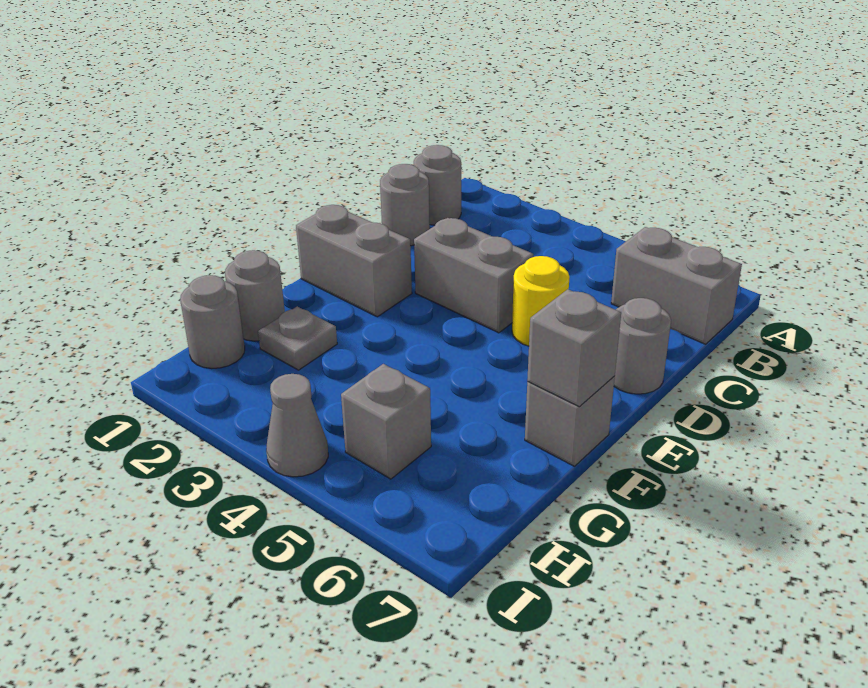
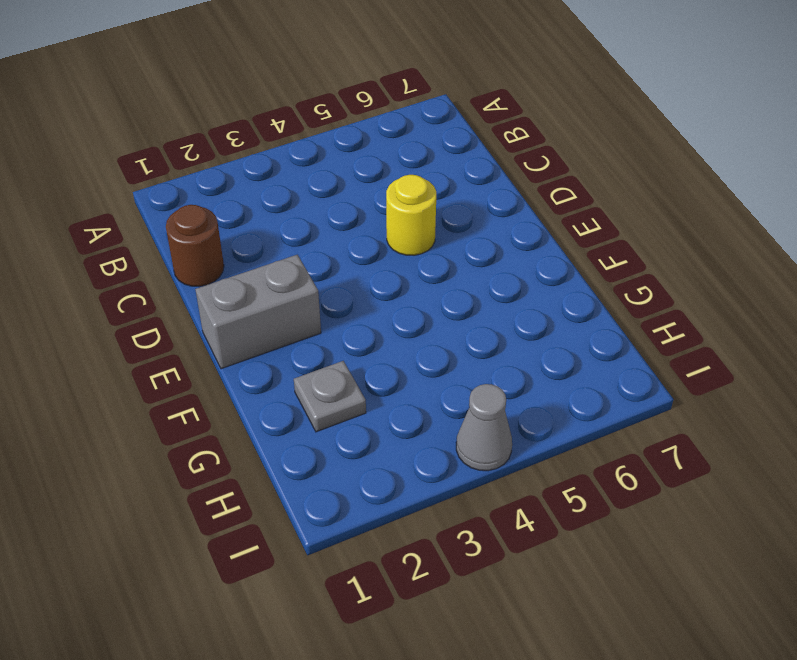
brown round brick C1 level 1 -> grey round brick C1 level 1
none -> grey round brick B1 level 1
none -> grey brick B6:B7 level 1
none -> grey brick D3:D4 level 1

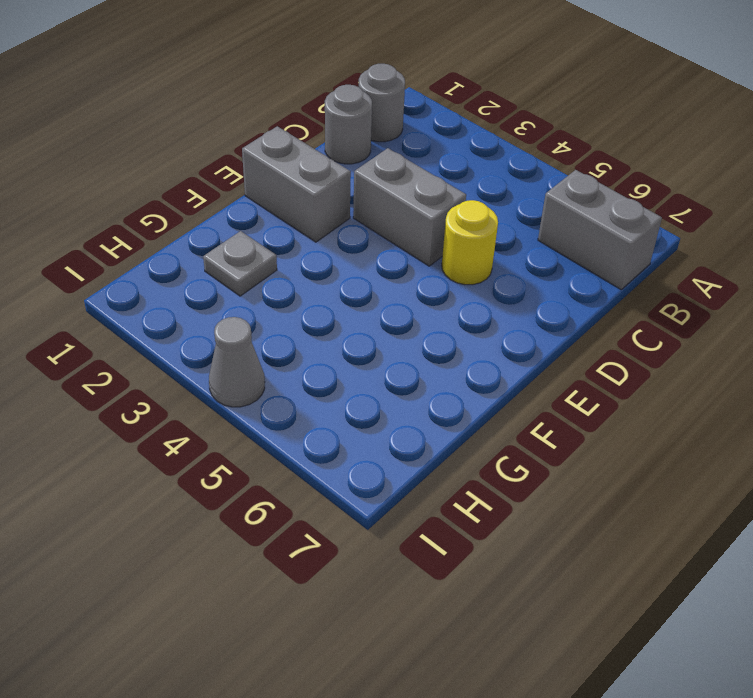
none -> grey round brick D7 level 1
none -> grey brick F7 level 1
none -> grey round brick G1 level 1

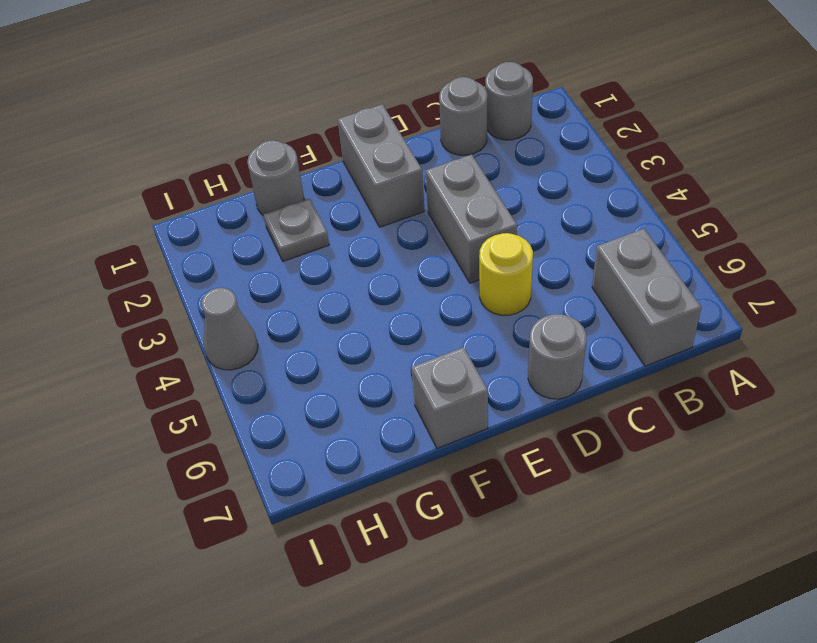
none -> grey round brick H1 level 1
none -> grey brick H5 level 1
none -> grey brick F7 level 2

